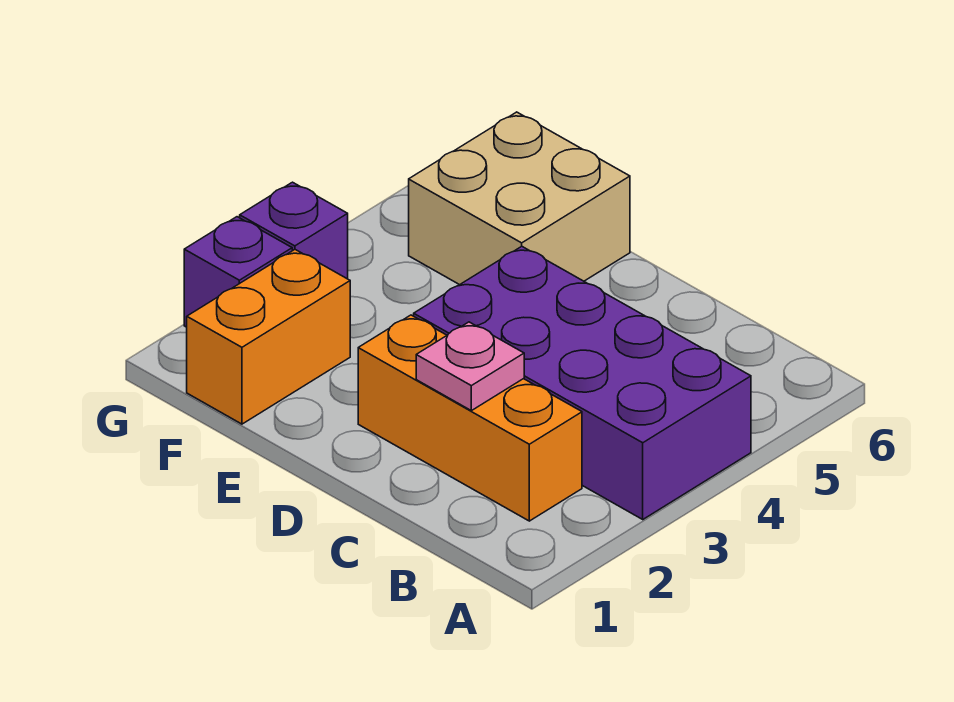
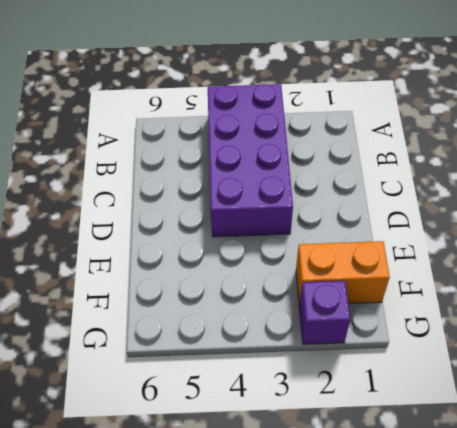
none -> orange brick B2:D2 level 1
none -> tan brick E5:F6 level 1

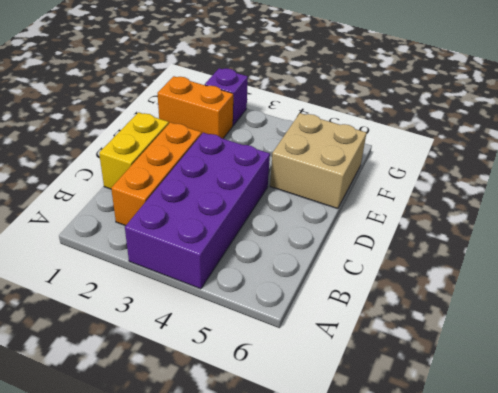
yellow brick C1:D1 level 1 -> none
none -> purple brick G3 level 1
none -> pink plate C2 level 2

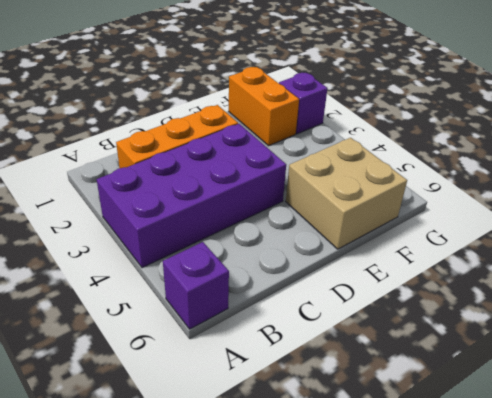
purple brick A6 level 1 -> purple brick G3 level 1
none -> pink plate C2 level 2

